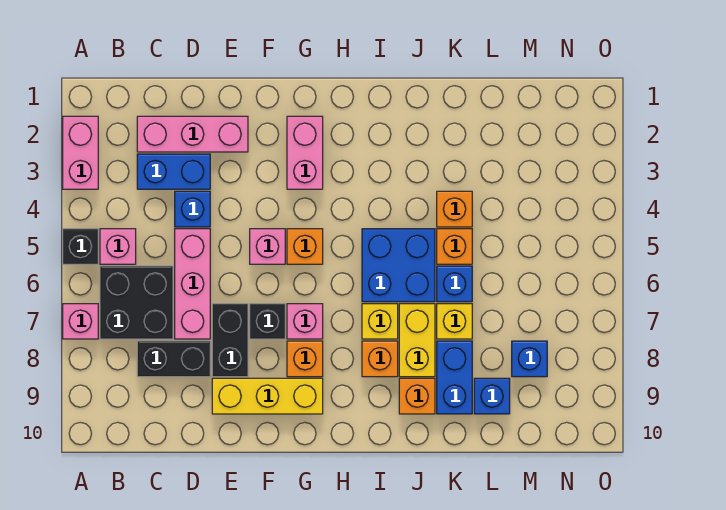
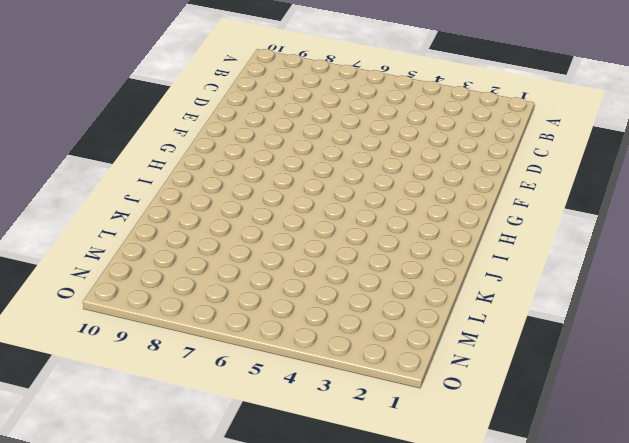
none -> pink brick A2:A3 level 1
none -> black brick A5 level 1
none -> pink brick A7 level 1
none -> pink brick B5 level 1

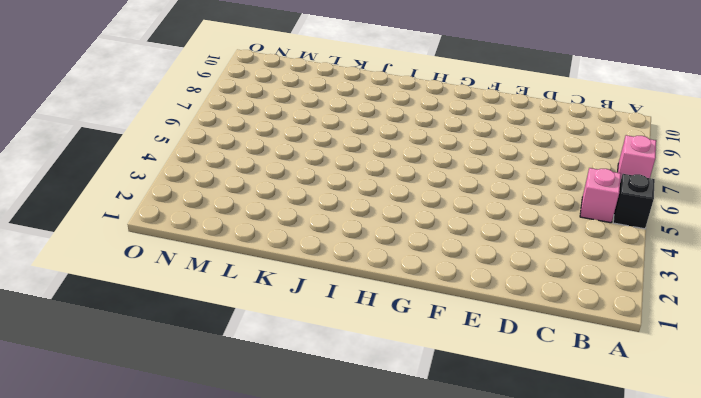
none -> pink brick A2:A3 level 1
none -> black brick B6:C7 level 1
none -> pink brick C2:E2 level 1
none -> blue brick C3:D3 level 1

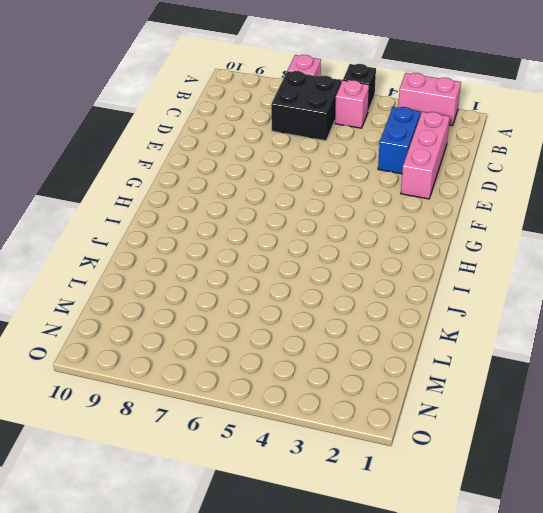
none -> black brick C8:D8 level 1
none -> blue brick D4 level 1
none -> pink brick D5:D7 level 1
none -> black brick E7:E8 level 1

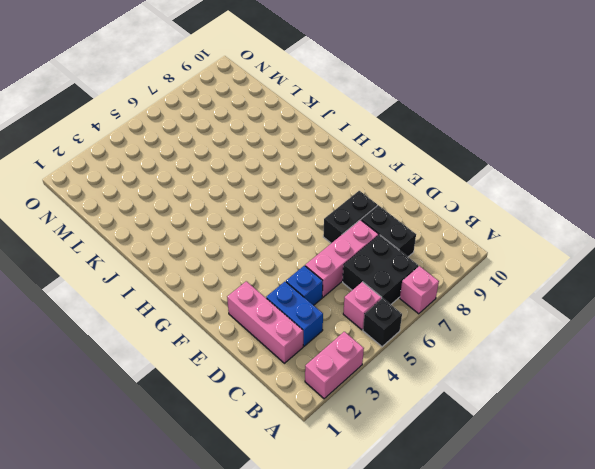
none -> yellow brick E9:G9 level 1
none -> pink brick F5 level 1
none -> black brick F7 level 1
none -> pink brick G2:G3 level 1

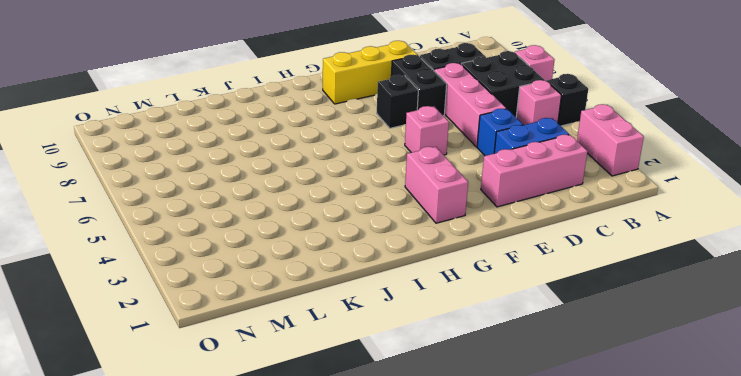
none -> orange brick G5 level 1
none -> pink brick G7 level 1
none -> orange brick G8 level 1
none -> blue brick I5:J6 level 1

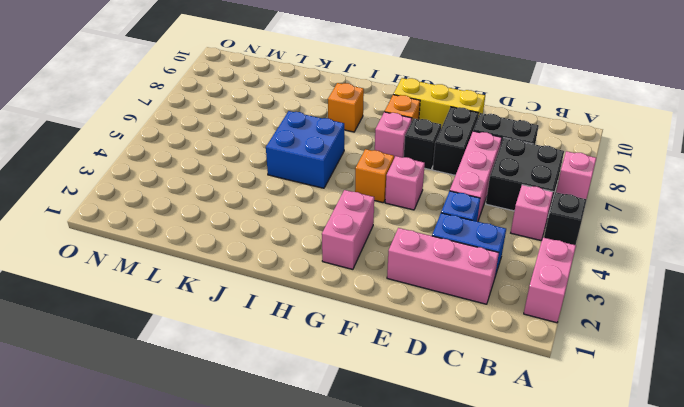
none -> yellow brick I7 level 1
none -> yellow brick J7:J8 level 1
none -> orange brick J9 level 1
none -> orange brick K4 level 1

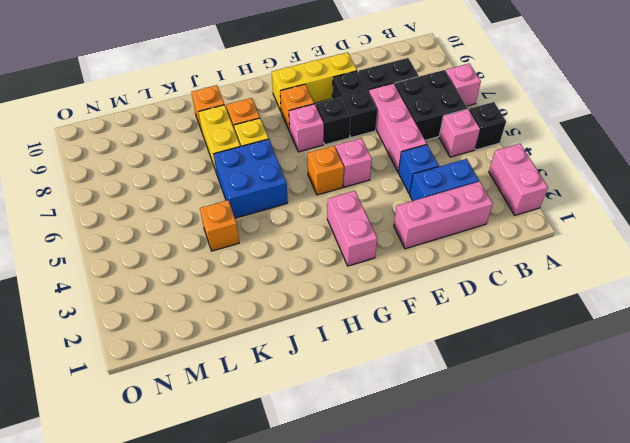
none -> orange brick K5 level 1
none -> blue brick K6 level 1
none -> yellow brick K7 level 1
none -> blue brick K8:K9 level 1

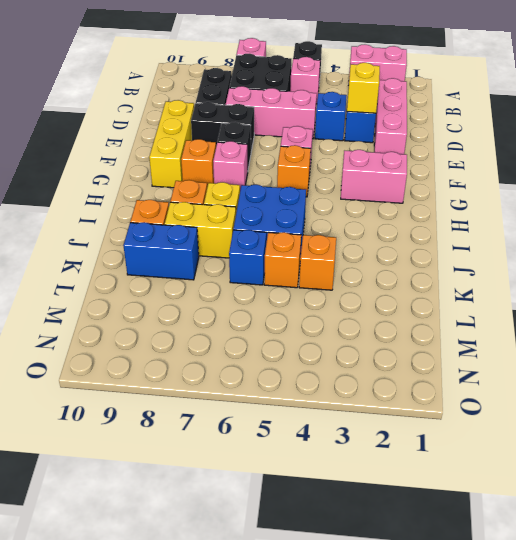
yellow brick D3 level 2 -> yellow brick K7 level 1
none -> blue brick L9 level 1
none -> blue brick M8 level 1

